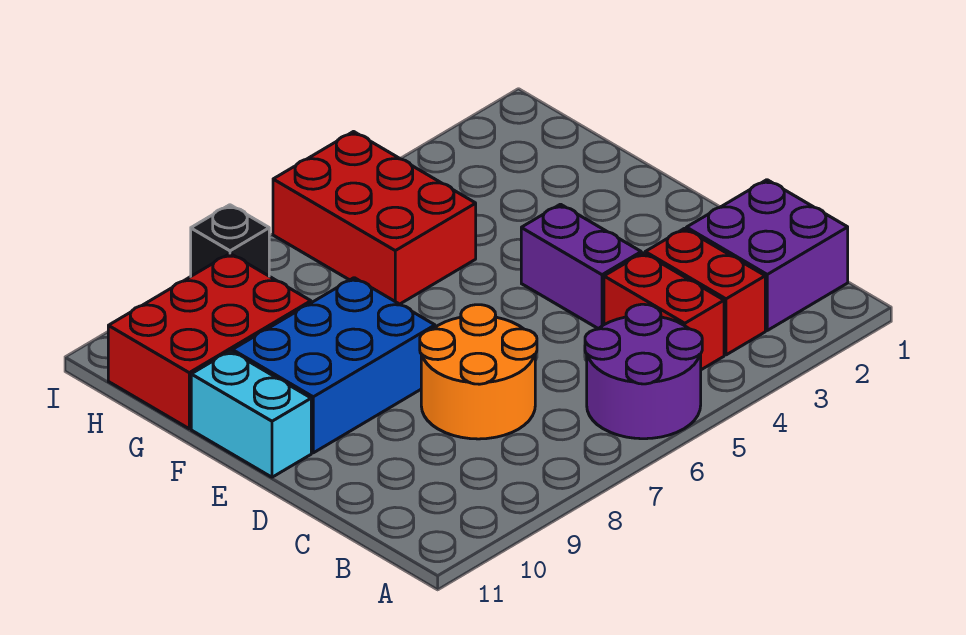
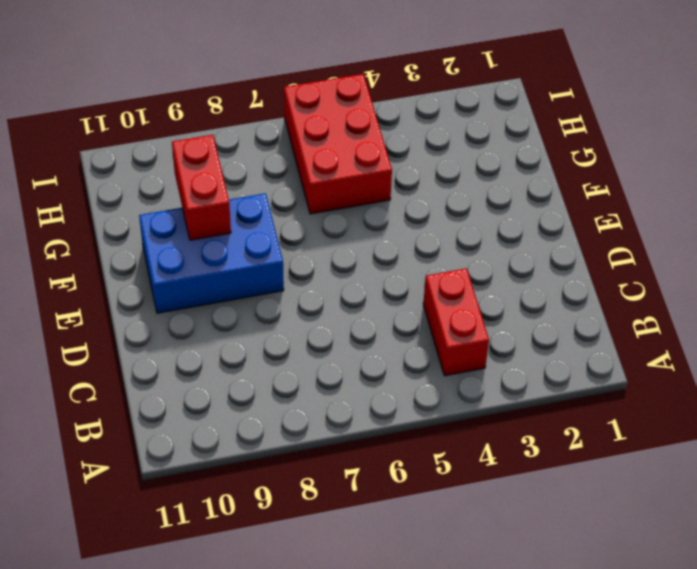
red brick F9:G9 level 2 -> red brick B3:C3 level 1
none -> purple round brick A5:B6 level 1
none -> purple brick B1:C2 level 1

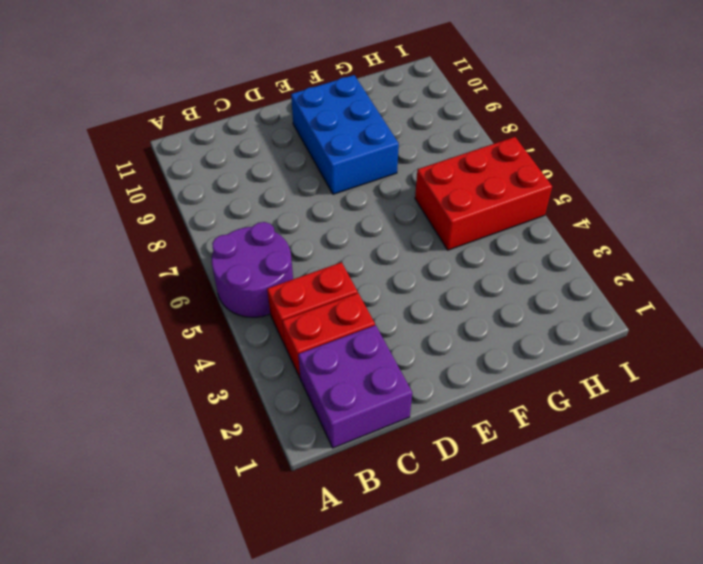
none -> orange round brick C7:D8 level 1
none -> purple brick D4:E4 level 1

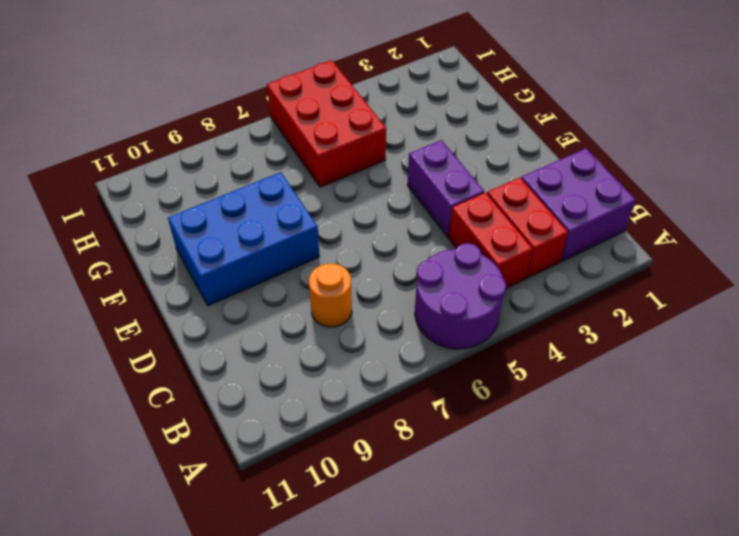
orange round brick C8 level 1 -> orange round brick C7:D8 level 1
none -> cyan brick E11:F11 level 1
none -> red brick G9:H11 level 1

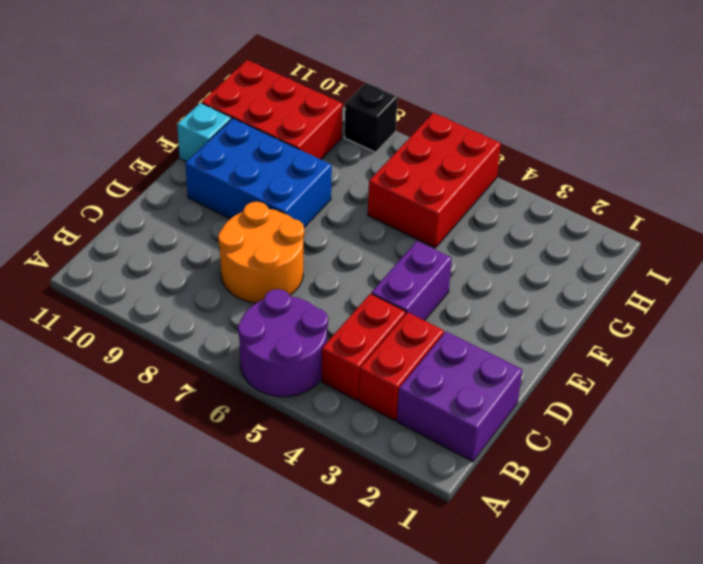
cyan brick F11 level 1 -> cyan brick E11:F11 level 1

